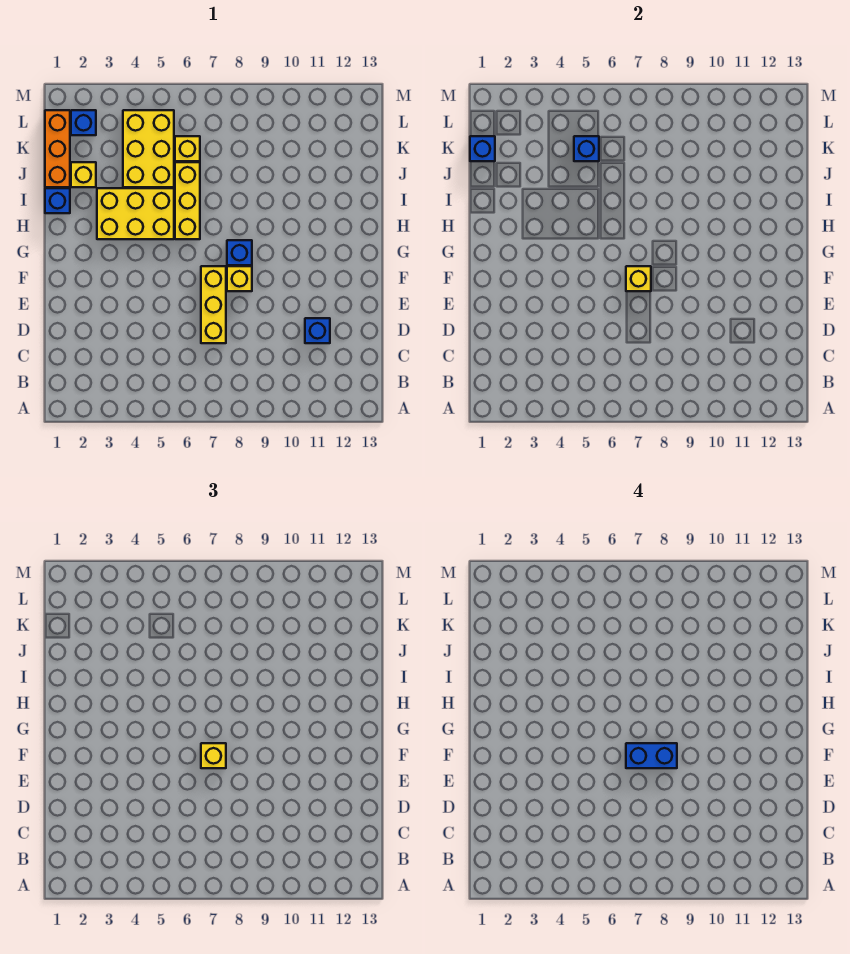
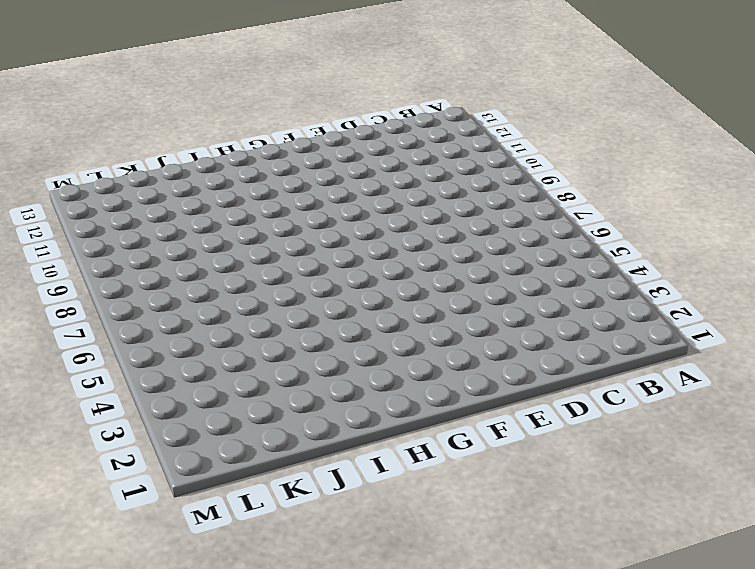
none -> yellow brick D7:F7 level 1
none -> blue brick D11 level 1
none -> yellow brick F8 level 1

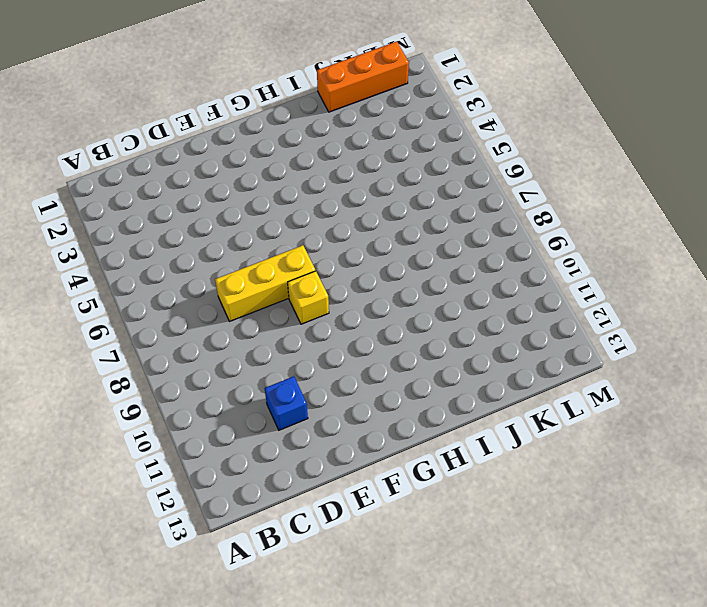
none -> blue brick G8 level 1
none -> yellow brick H3:I5 level 1
none -> yellow brick H6:J6 level 1

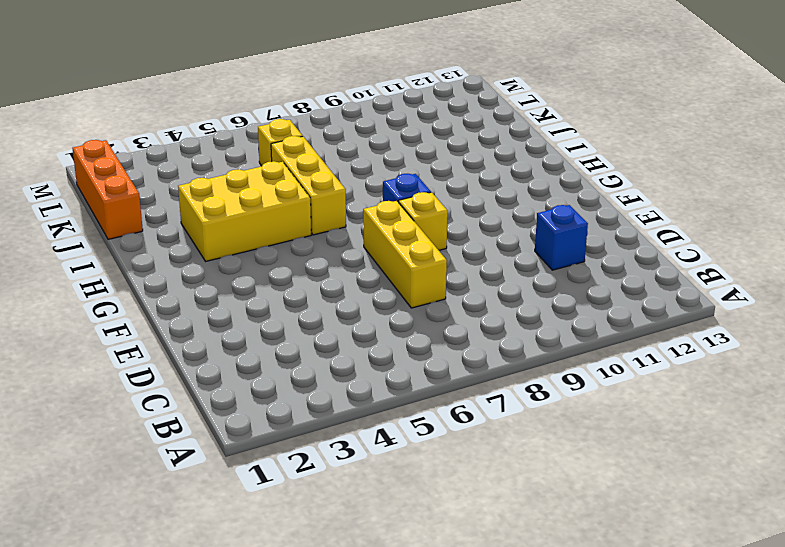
none -> blue brick I1 level 1
none -> yellow brick J2 level 1
none -> yellow brick J4:L5 level 1

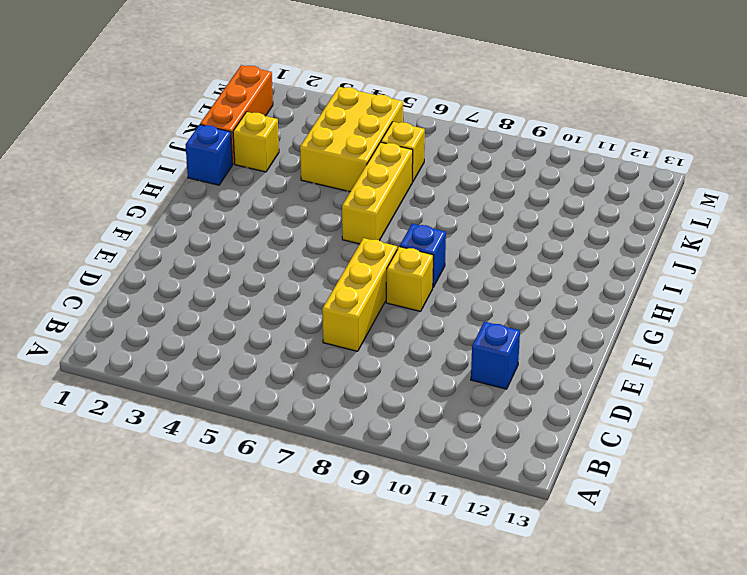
none -> yellow brick H3:I5 level 1
none -> blue brick L2 level 1
none -> yellow brick F7 level 2

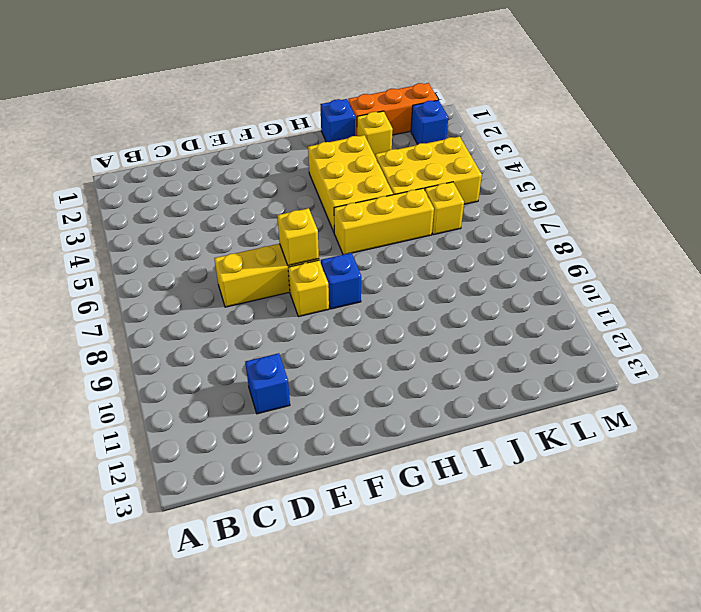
none -> blue brick K1 level 2
none -> blue brick K5 level 2
none -> yellow brick F7 level 3

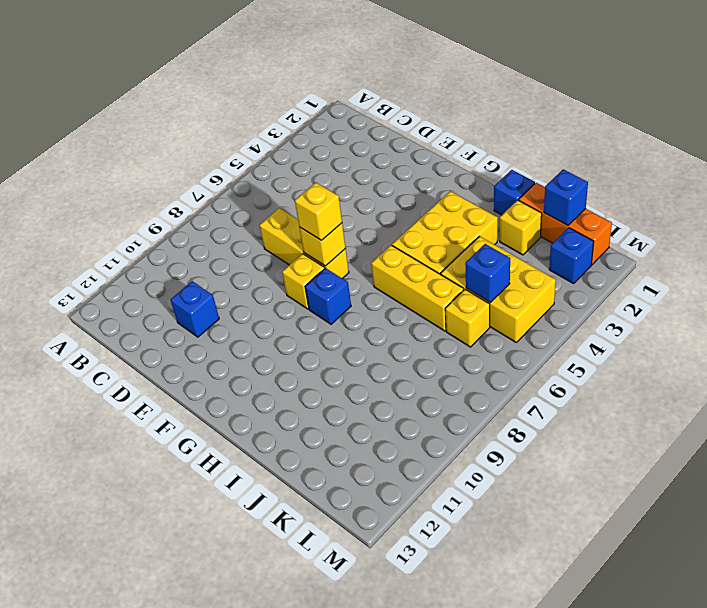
none -> blue brick F7:F8 level 4

